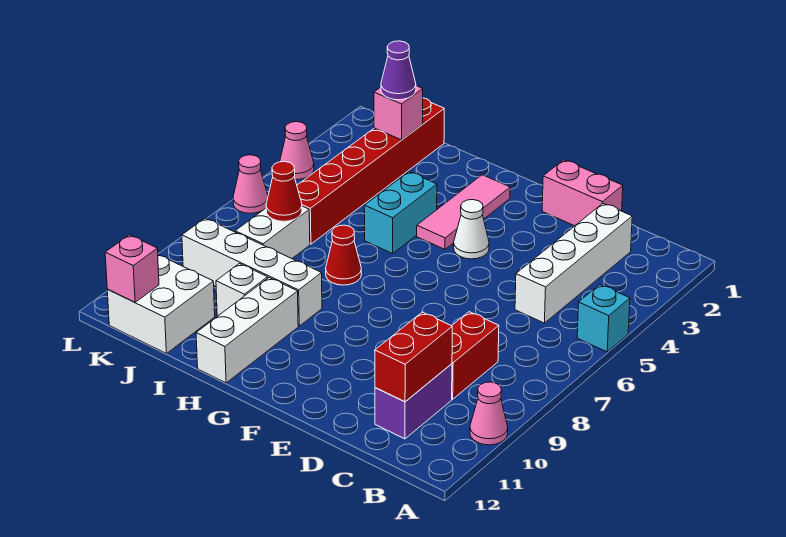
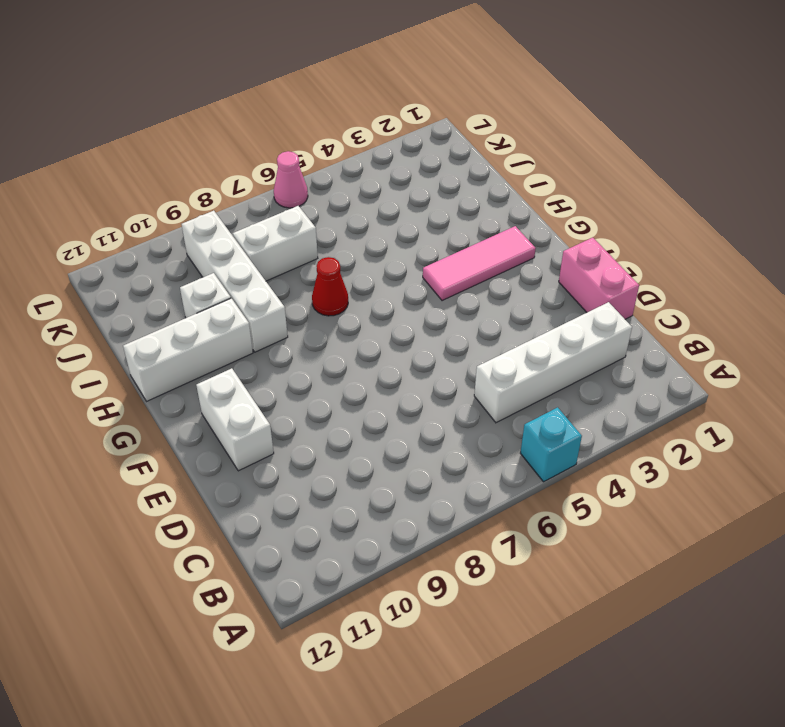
white brick E11:F11 level 1 -> none
none -> pink cone A10 level 1
none -> red brick C8:C9 level 1
none -> purple brick C10:C11 level 1

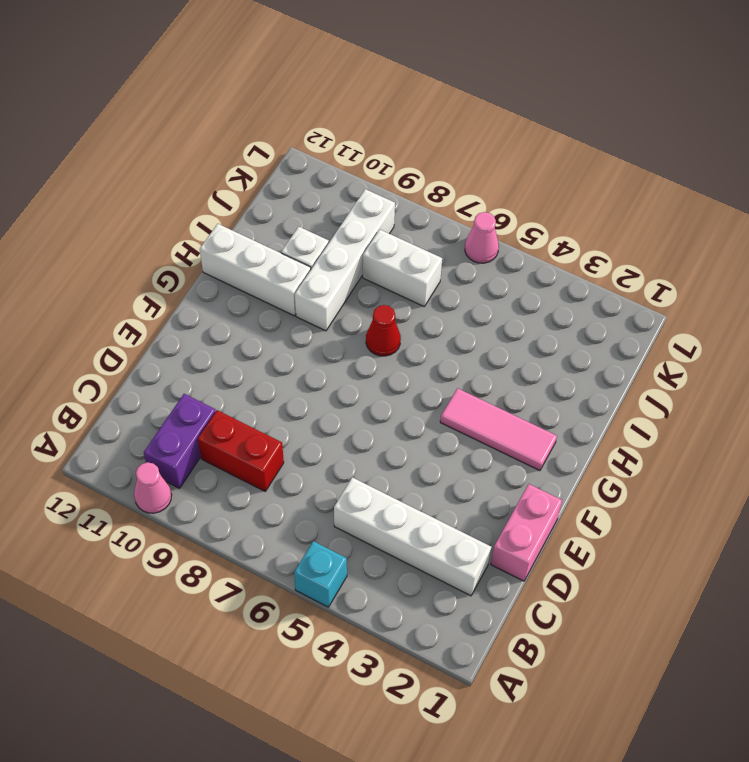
purple brick B10:C10 level 1 -> purple brick C10:C11 level 1
none -> white cone F4 level 1
none -> cyan brick H4:H5 level 1
none -> red brick J1:J6 level 1

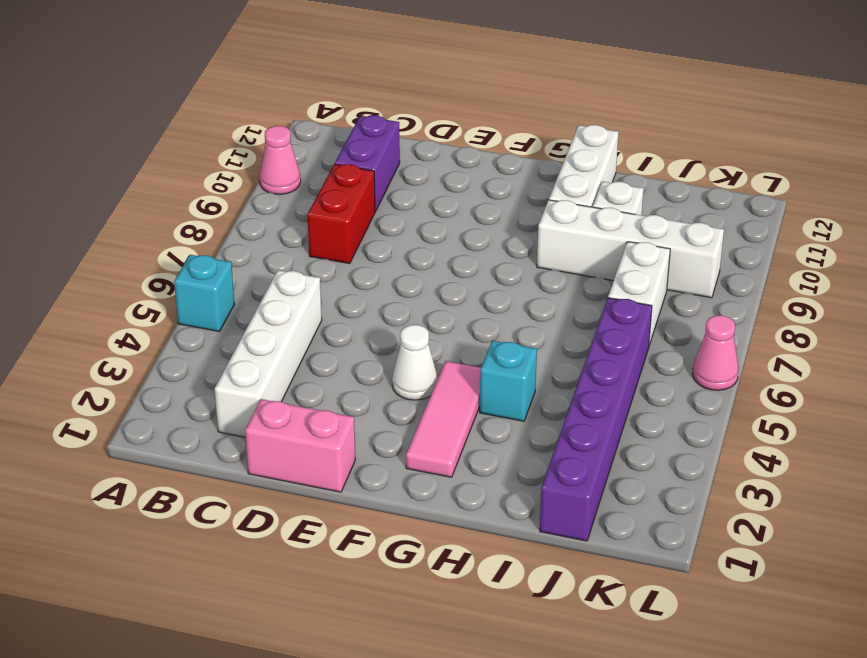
cyan brick H4 level 1 -> cyan brick H4:H5 level 1
purple brick J1:J6 level 1 -> red brick J1:J6 level 1
none -> red cone H7 level 1
none -> white brick J11:K12 level 1
none -> pink cone L4 level 1

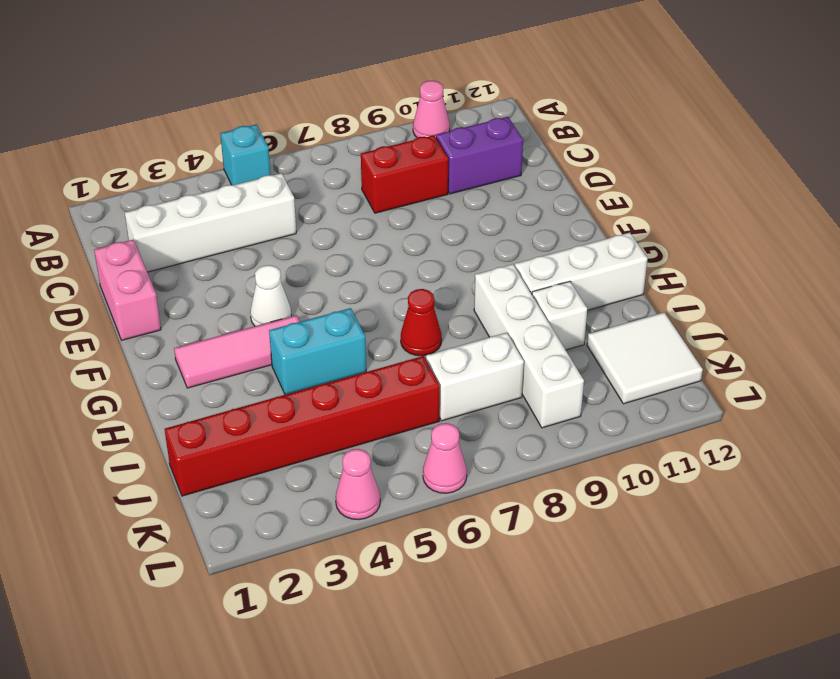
white tile J11:K12 level 1 -> white brick J11:K12 level 1
none -> red brick C10:C11 level 2
none -> pink brick J2 level 2
none -> red cone J7 level 2

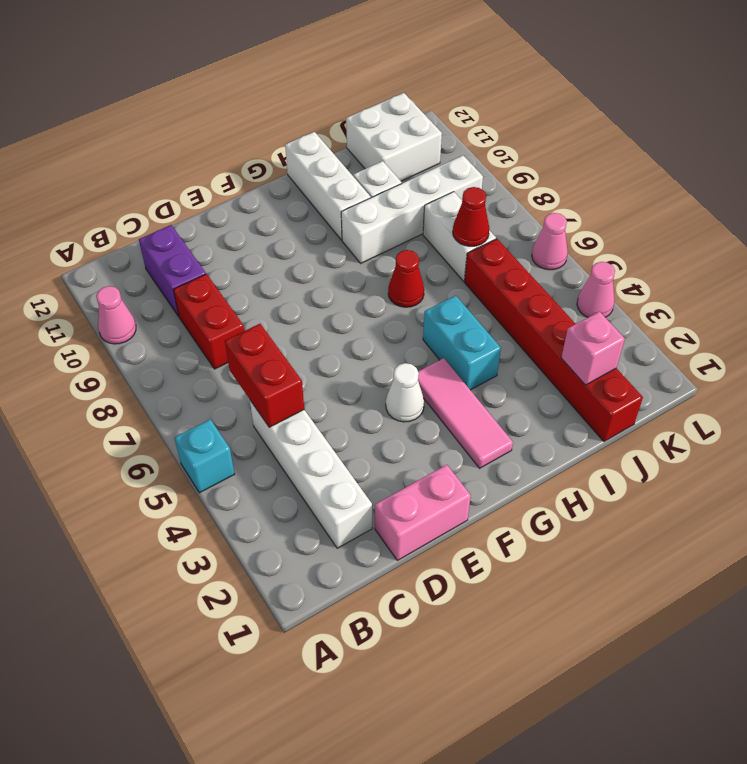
red brick C5:C6 level 2 -> red brick C10:C11 level 2
none -> pink brick K12 level 2
none -> purple cone J2 level 3

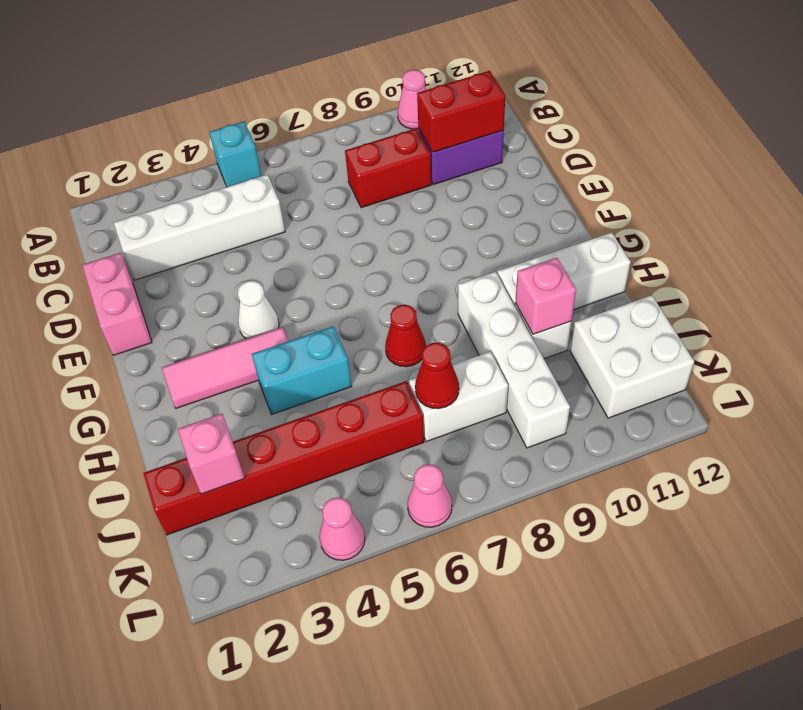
pink brick I10 level 2 -> pink brick K12 level 2
none -> purple cone J2 level 3

